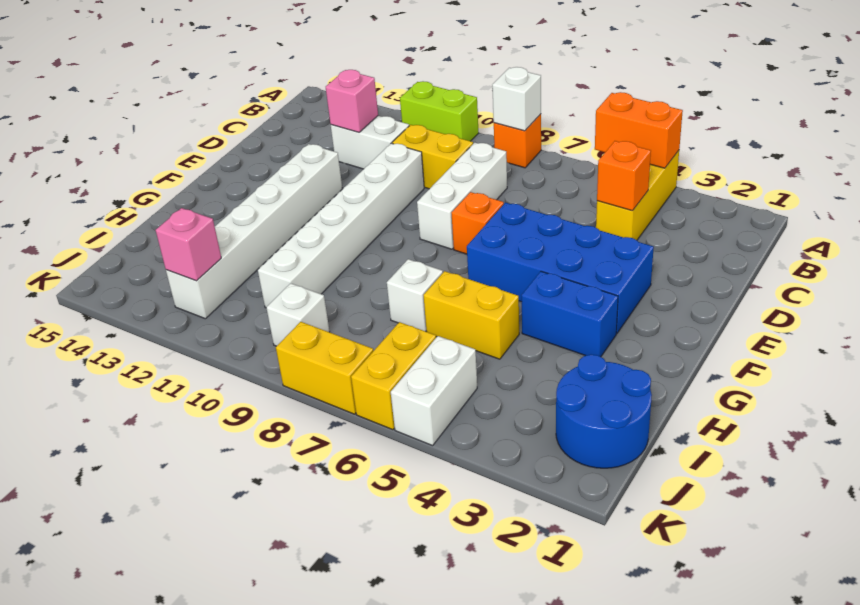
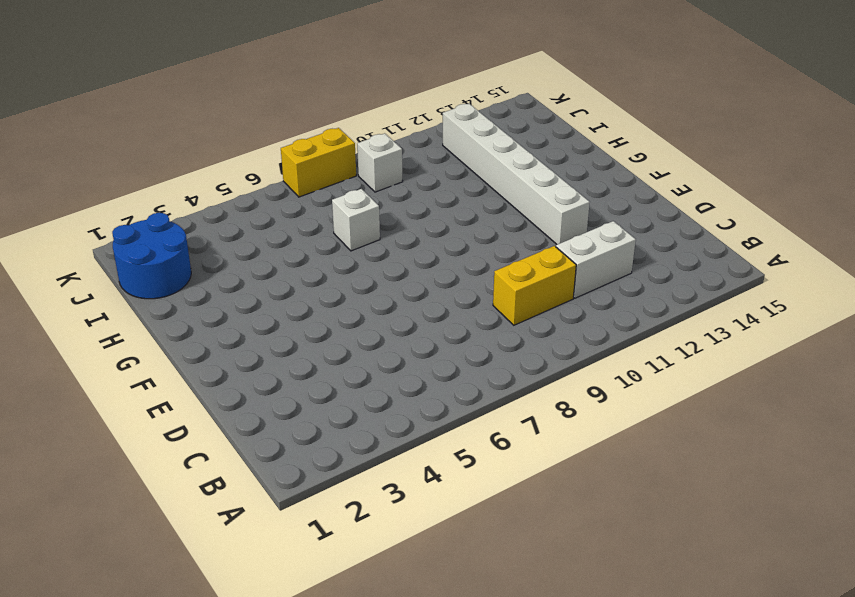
none -> yellow brick A4:C4 level 1
none -> orange brick A8 level 1
none -> lime brick A10:A11 level 1

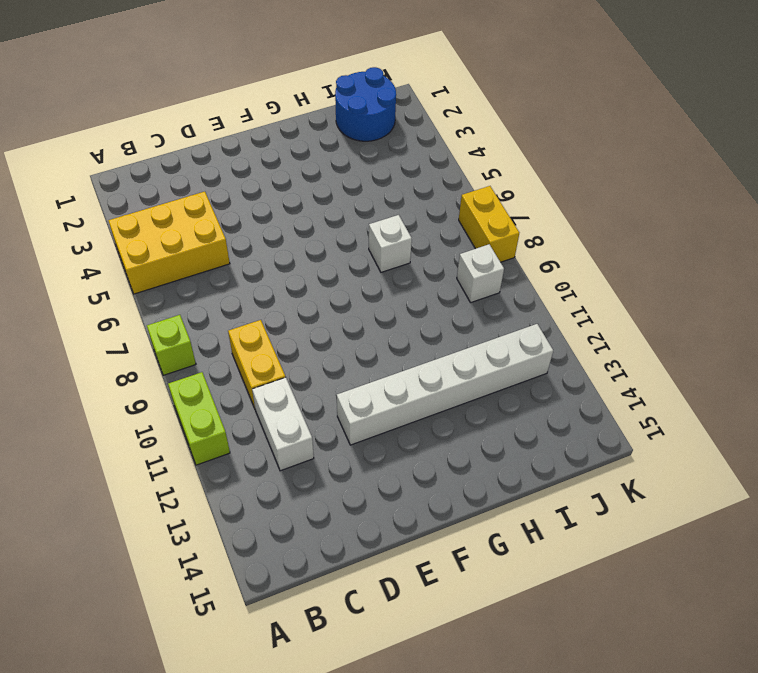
yellow brick A4:C5 level 1 -> yellow brick A4:C4 level 1
lime brick A8 level 1 -> orange brick A8 level 1
none -> white brick C8:E8 level 1
none -> white brick D10:I10 level 1
none -> blue brick E3:F6 level 1

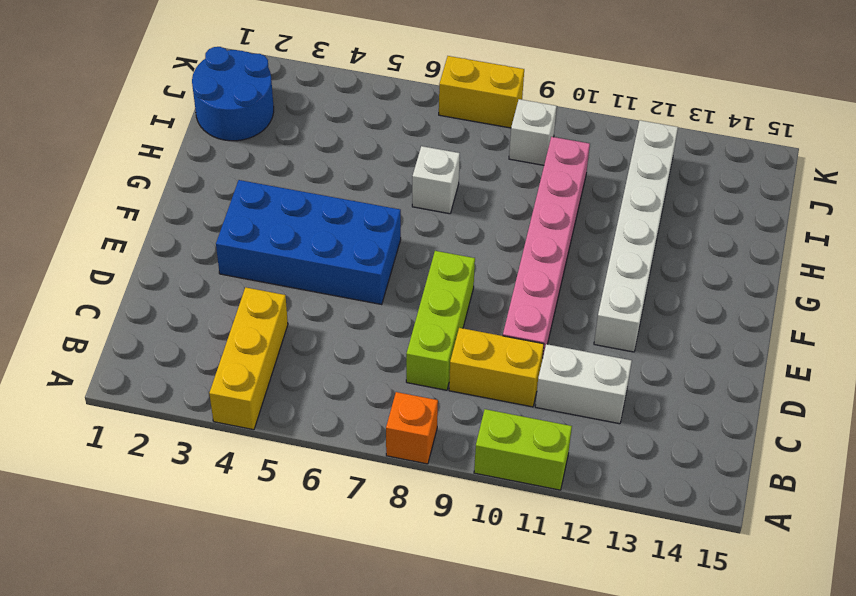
lime brick C8:E8 level 1 -> white brick C8:E8 level 1
pink brick D10:I10 level 1 -> white brick D10:I10 level 1
none -> orange brick E7 level 1
none -> blue brick G3:G4 level 1
none -> yellow brick H5:H6 level 1

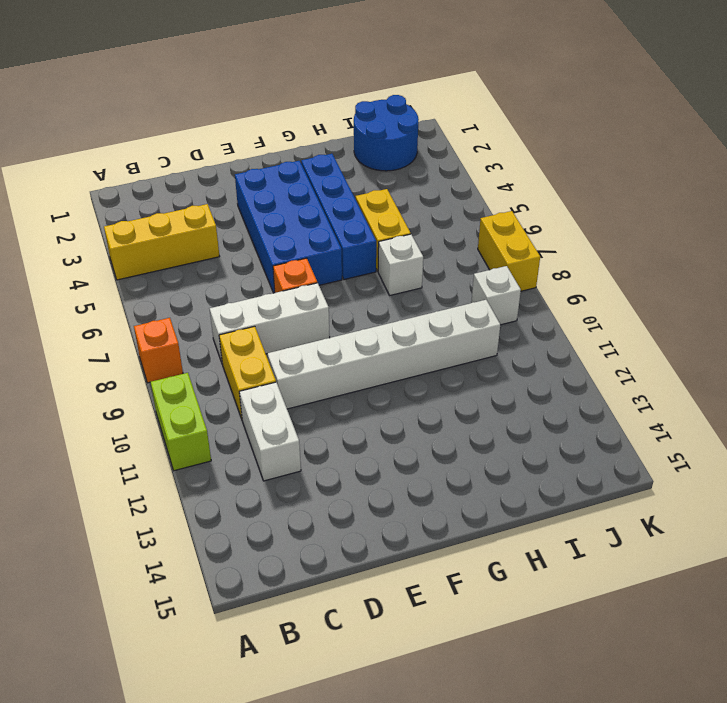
blue brick G3:G6 level 1 -> blue brick G3:G4 level 1
none -> white brick E12:J12 level 1
none -> white brick J5:K5 level 1
none -> yellow brick J6:K6 level 1

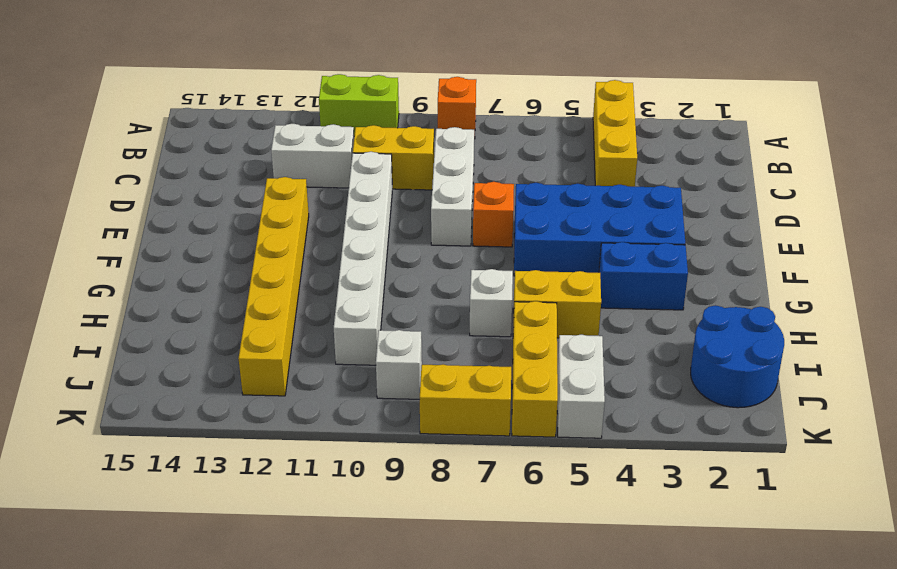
yellow brick E12:J12 level 1 -> white brick E12:J12 level 1
yellow brick I6:K6 level 1 -> yellow brick J6:K6 level 1
none -> orange brick A4:A5 level 2
none -> white brick A8 level 2
none -> orange brick C4 level 2

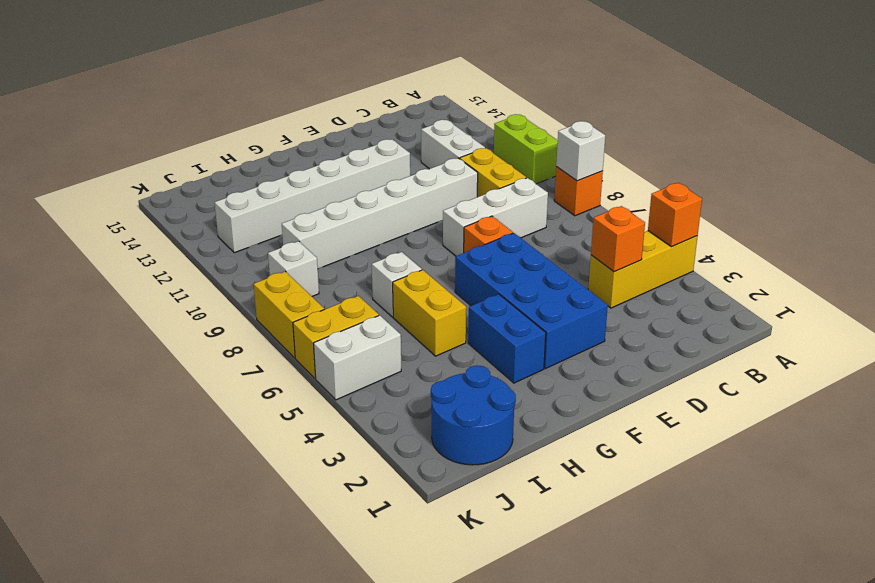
orange brick A4 level 2 -> orange brick A4:A5 level 2
none -> pink brick C12 level 2
none -> pink brick J12 level 2

